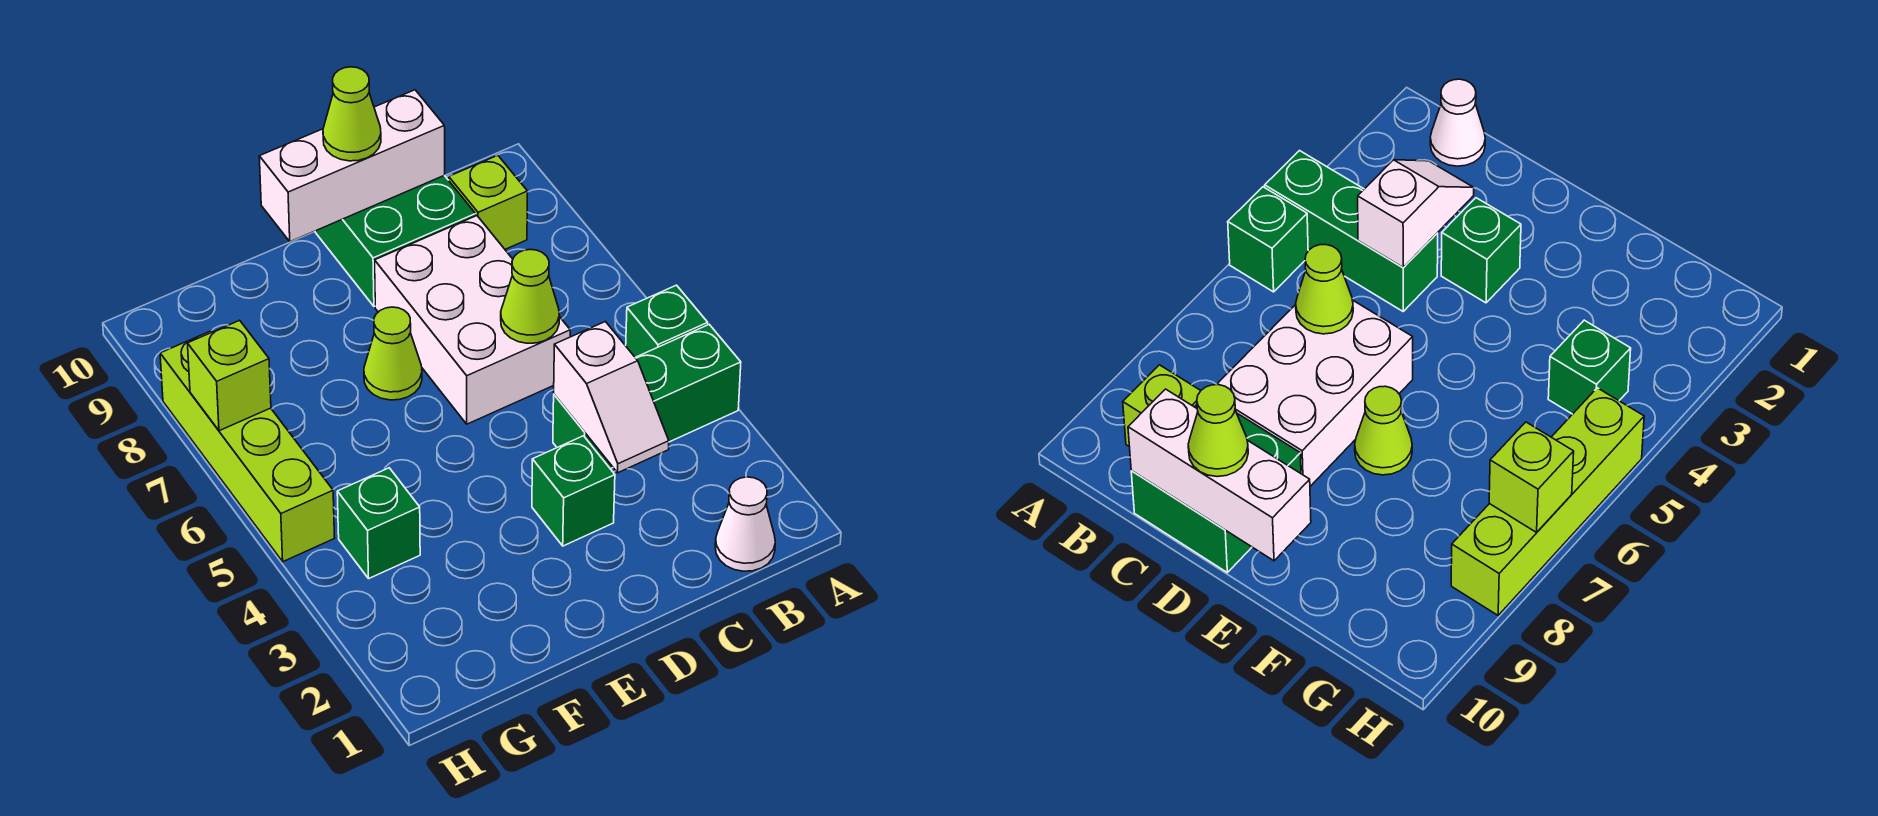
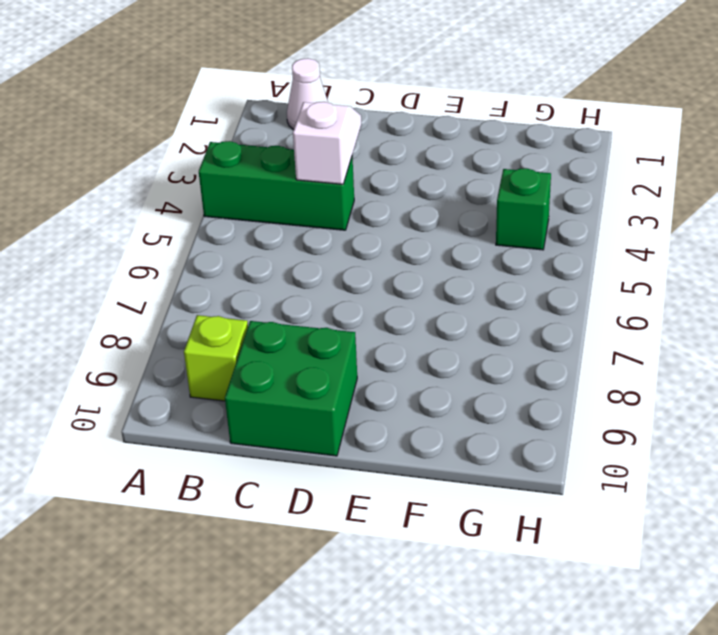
none -> green brick A5 level 1
none -> white brick C6:D8 level 1
none -> green brick D3 level 1

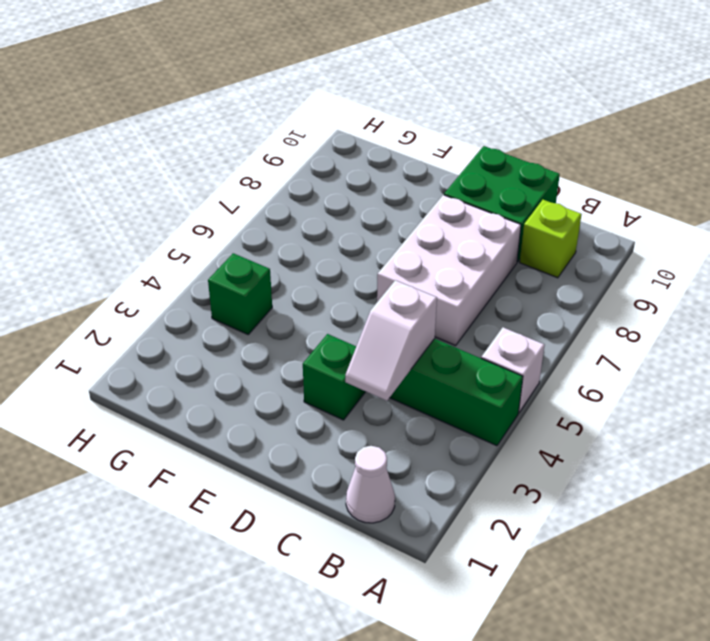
white brick A5 level 1 -> green brick A5 level 1
none -> lime cone E7 level 1
none -> lime brick H5:H8 level 1
none -> lime cone C6 level 2

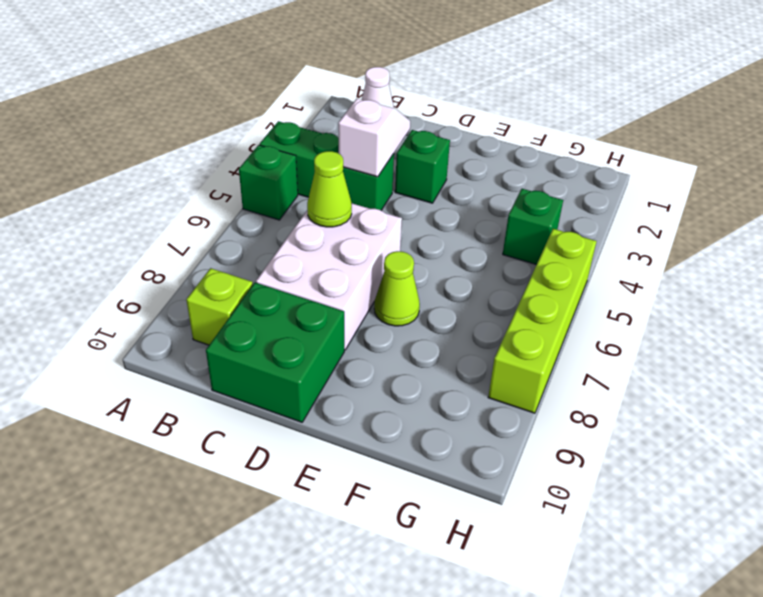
none -> white brick C10:E10 level 2
none -> lime brick H7 level 2
none -> lime cone D10 level 3

